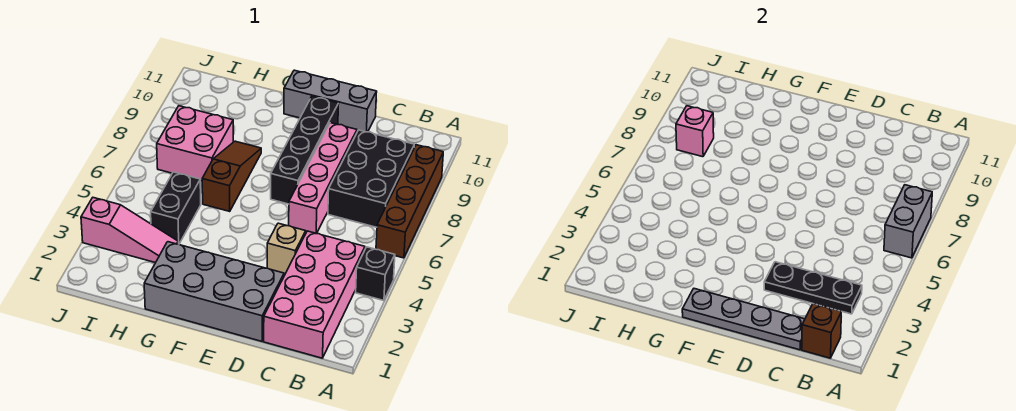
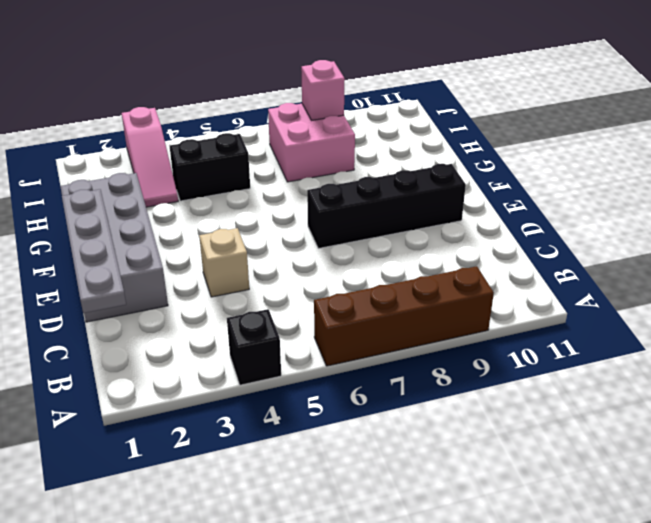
none -> pink brick B1:C4 level 1
none -> black brick B7:C9 level 1
none -> pink brick D6:D9 level 1

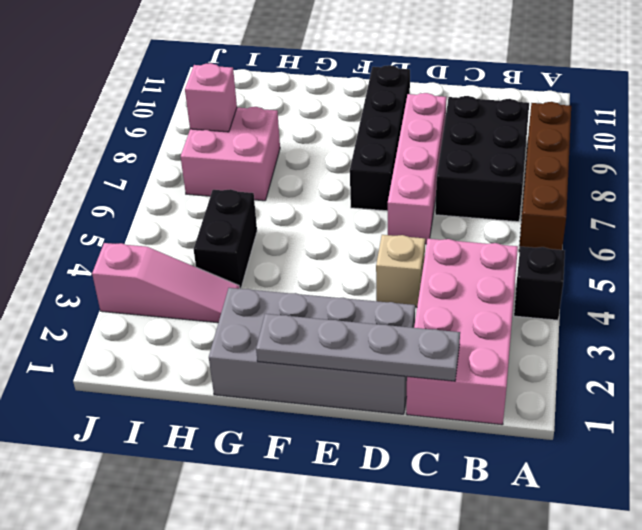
none -> grey brick D11:F11 level 1
none -> brown slope G6:G8 level 1 top 6
none -> grey brick A6:A7 level 2

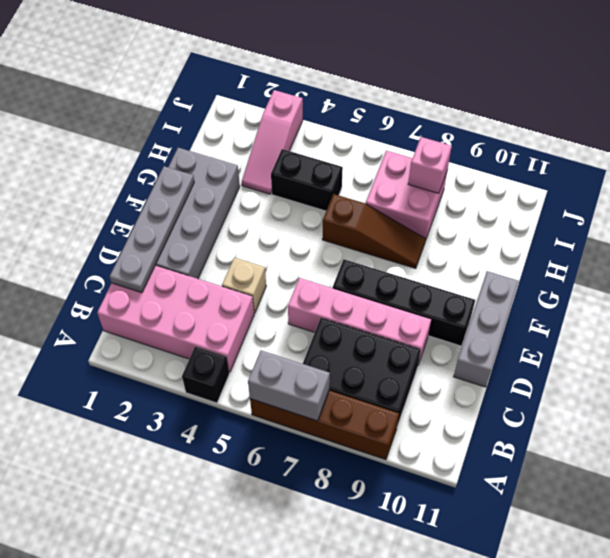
none -> brown brick B1 level 2
none -> black plate B3:D3 level 2

